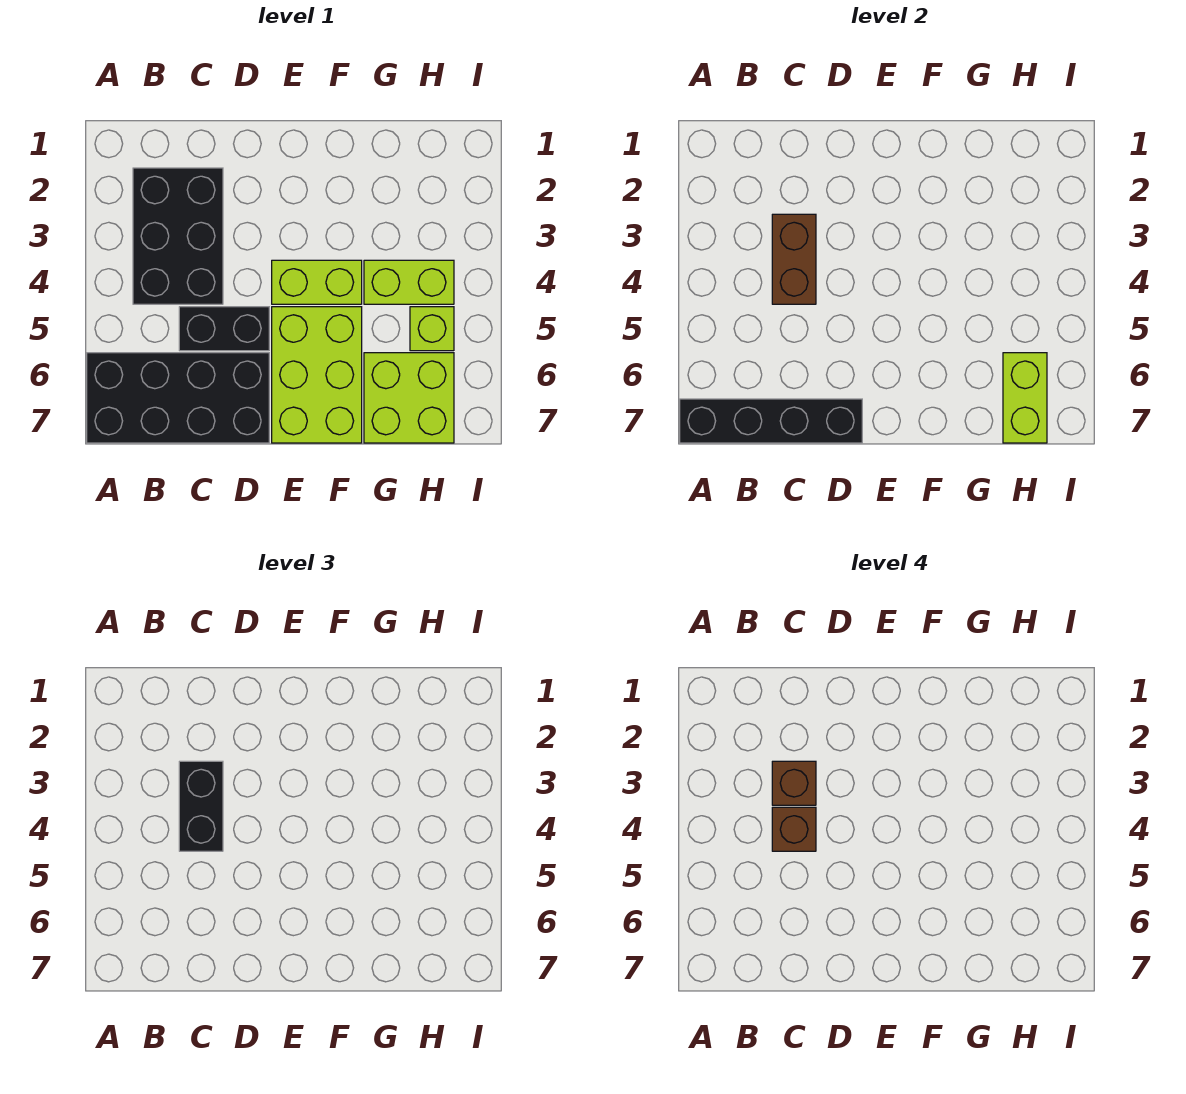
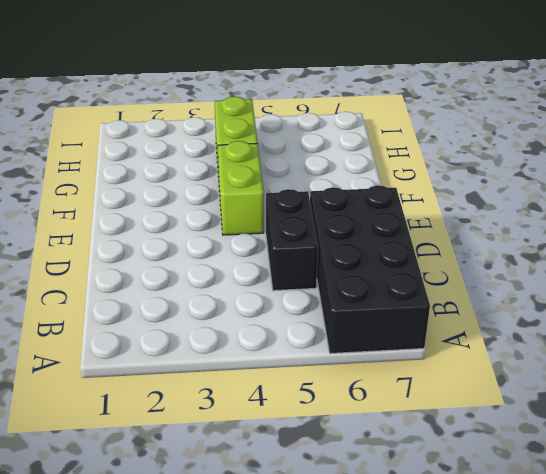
none -> black brick B2:C4 level 1
none -> lime brick E5:F7 level 1
none -> lime brick G6:H7 level 1

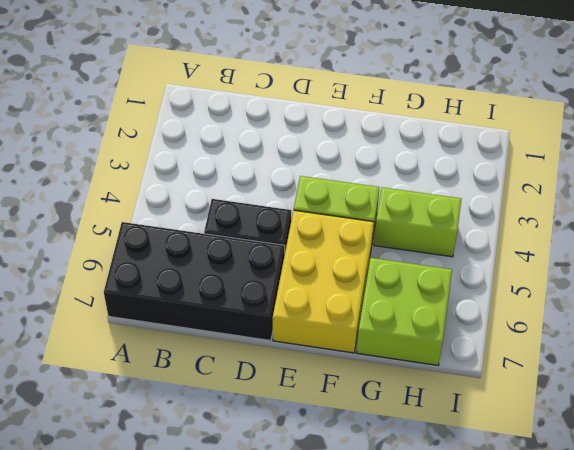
yellow brick E5:F7 level 1 -> lime brick E5:F7 level 1
none -> black brick B2:C4 level 1
none -> lime brick H5 level 1
none -> black brick A7:D7 level 2

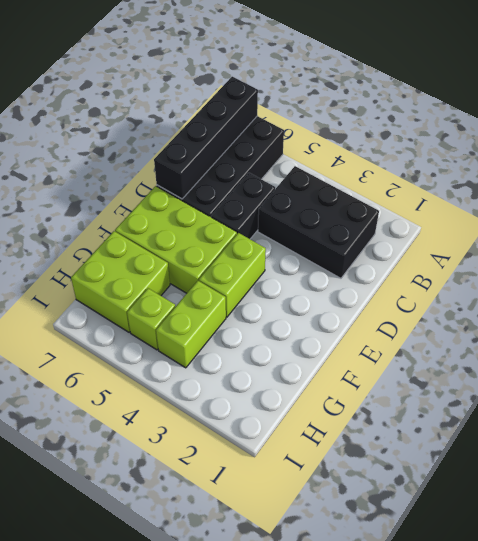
none -> brown brick C3:C4 level 2
none -> lime brick H6:H7 level 2
none -> black brick C3:C4 level 3

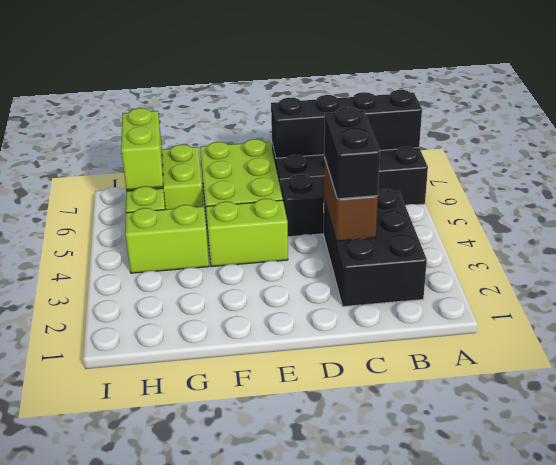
none -> brown brick C3 level 4
none -> brown brick C4 level 4

